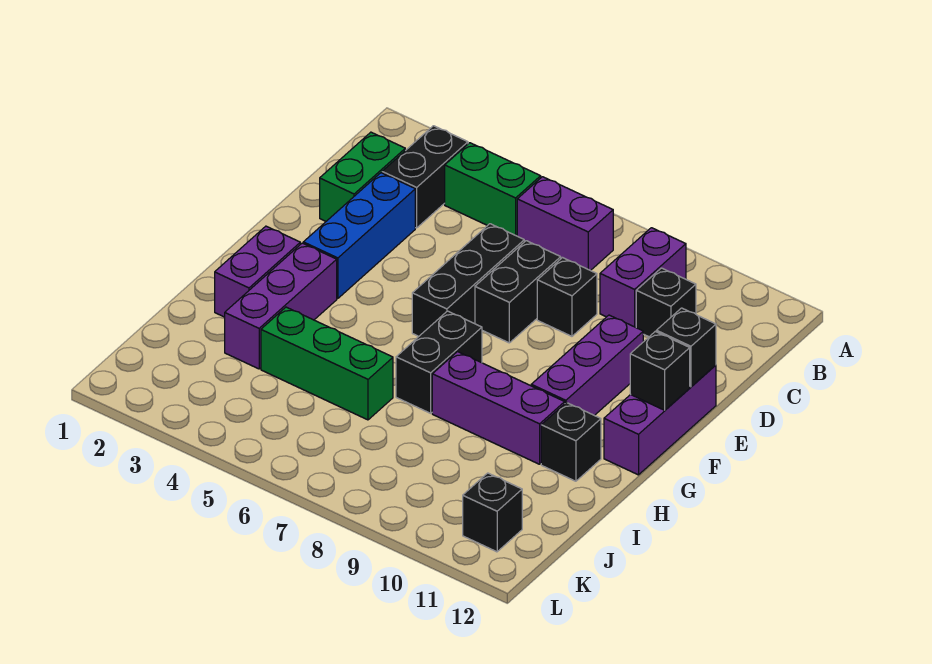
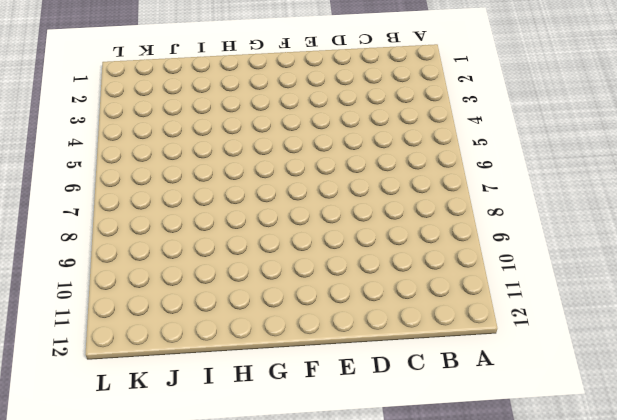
none -> black brick B3:C3 level 1
none -> green brick B4:B5 level 1
none -> purple brick B6:B7 level 1

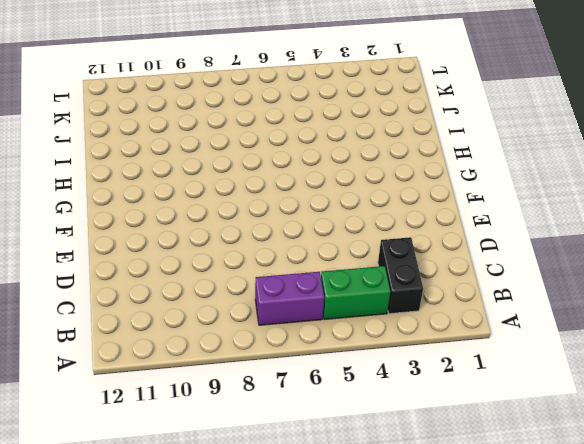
none -> purple brick B9:C9 level 1
none -> green brick C2:D2 level 1
none -> black brick C10 level 1

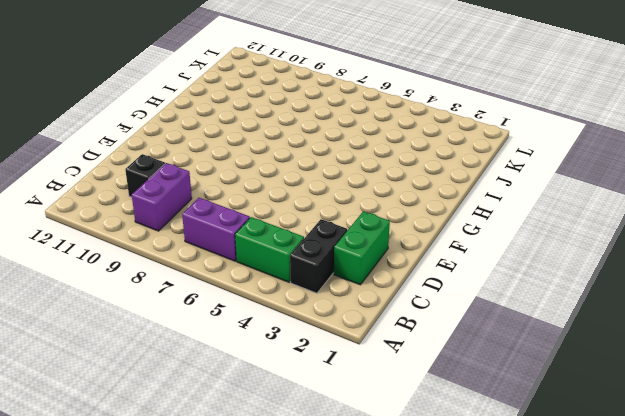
none -> blue brick D3:F3 level 1
none -> black brick D6:F6 level 1
none -> black brick D7:E7 level 1

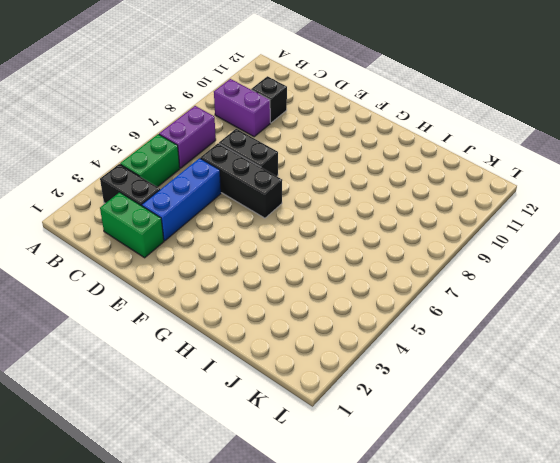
blue brick D3:D5 level 1 -> blue brick D3:F3 level 1
none -> black brick D8 level 1
none -> purple brick E10:G10 level 1
none -> purple brick E12:G12 level 1

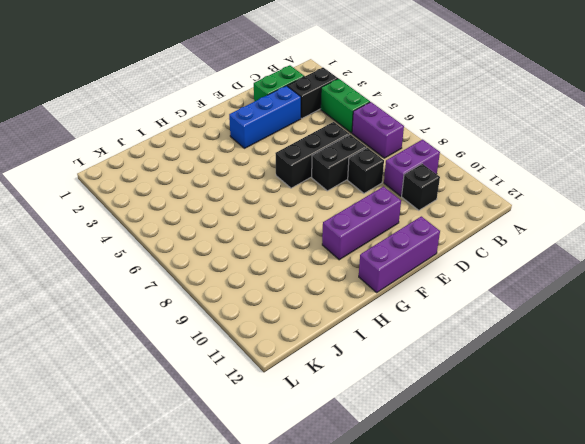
none -> purple brick G2:H2 level 1
none -> purple brick G3:I3 level 1
none -> black brick G7:H7 level 1

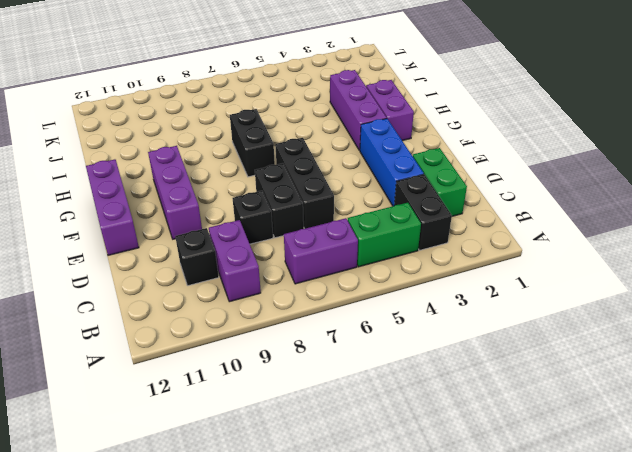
none -> purple brick H8:H10 level 1
none -> black brick H11 level 1
none -> green brick I4:I6 level 1

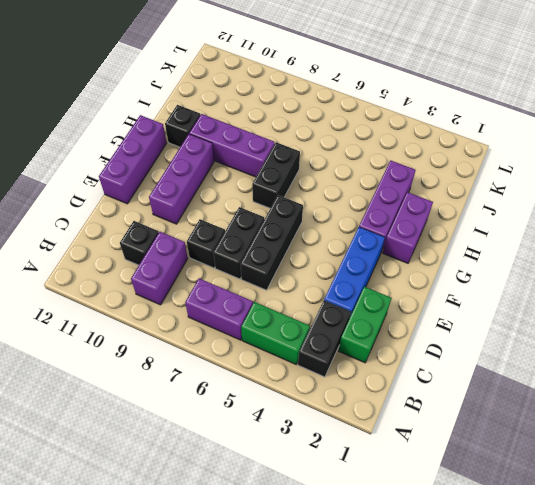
none -> green brick I4:I6 level 1
none -> black brick K11 level 1
none -> black brick E12 level 2

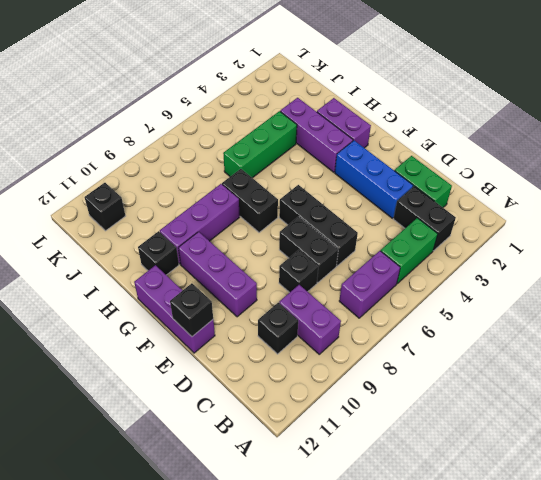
none -> black brick F12 level 2

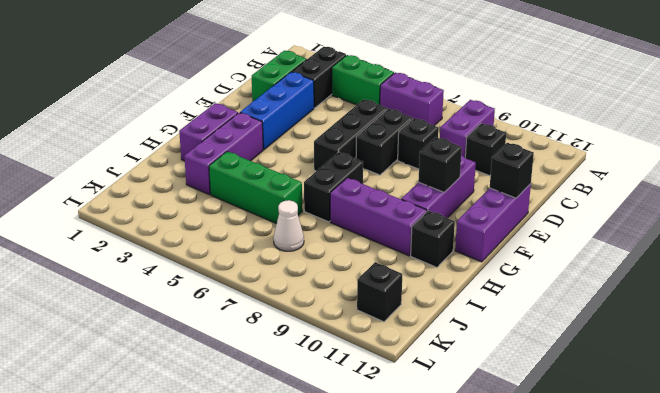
black brick F10 level 2 -> black brick F12 level 2
white cone J7 level 1 -> none

